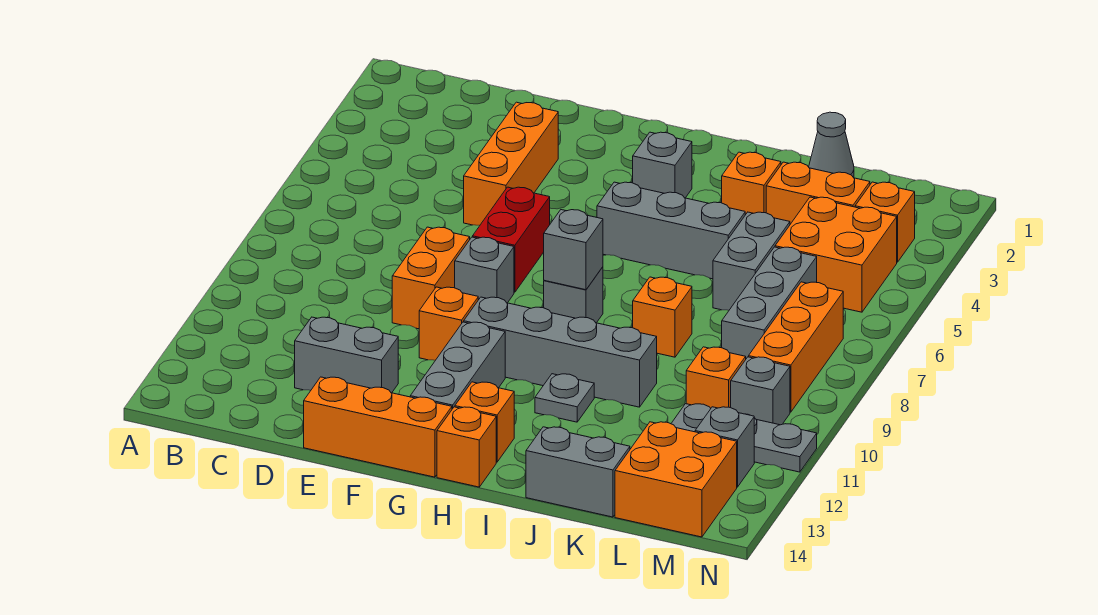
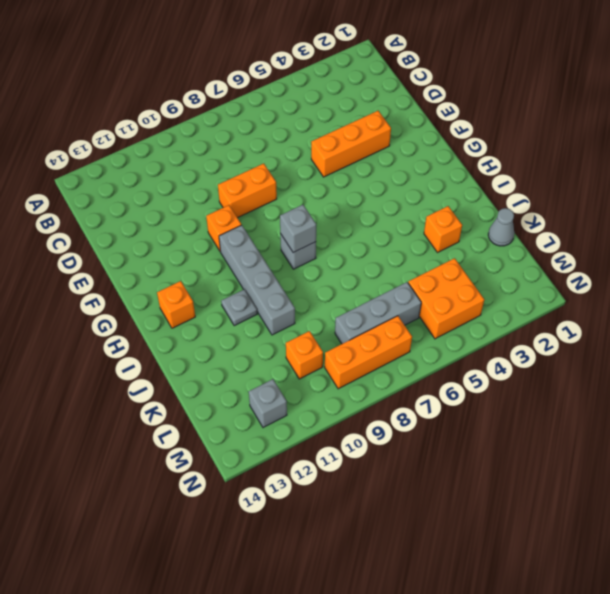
none -> grey brick D12:E12 level 1
none -> orange brick E14:G14 level 1
none -> red brick F6:F7 level 1
none -> grey brick F8 level 1

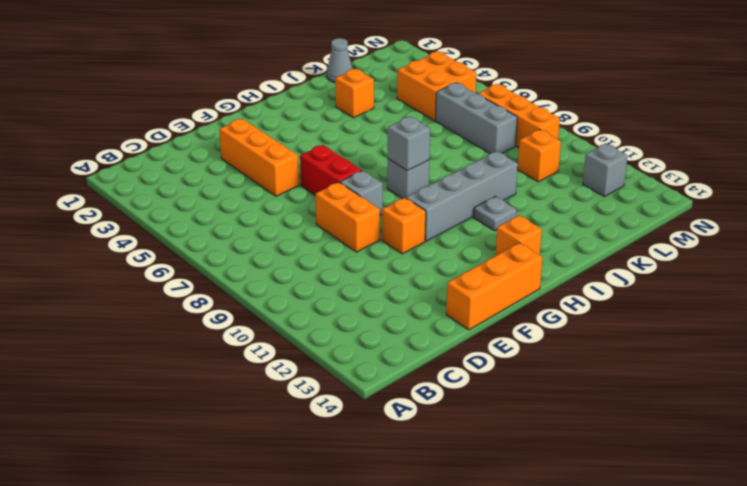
none -> grey brick D12:E12 level 1
none -> grey brick G11:G13 level 1
none -> grey brick H3 level 1
none -> grey brick H5:J5 level 1

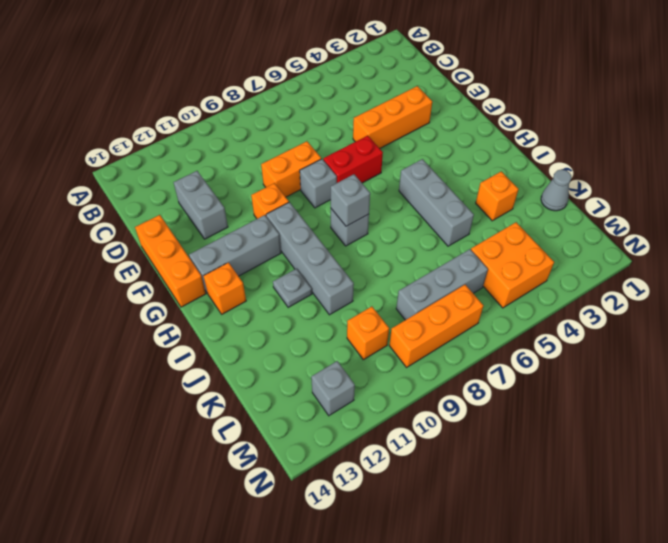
none -> grey brick H3 level 1
none -> orange brick H14 level 1
none -> orange brick J8 level 1
none -> grey brick J14:K14 level 1

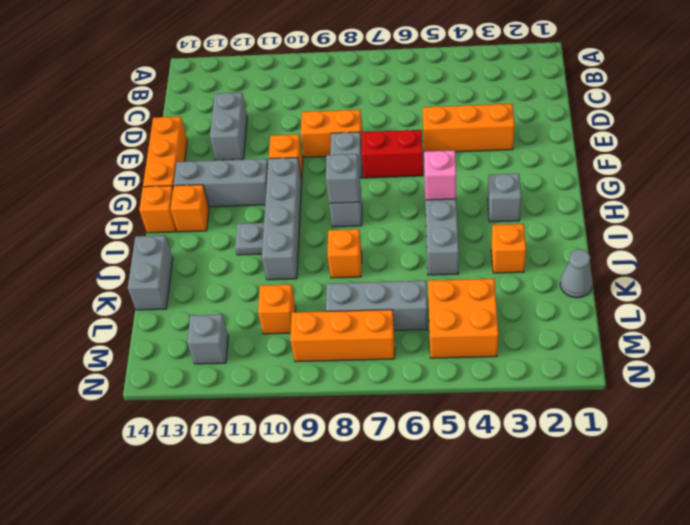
pink brick H5 level 2 -> none
none -> orange brick K3:L3 level 1
none -> grey brick K5:K6 level 1
none -> grey plate L11:N11 level 1
none -> orange brick L13:M14 level 1

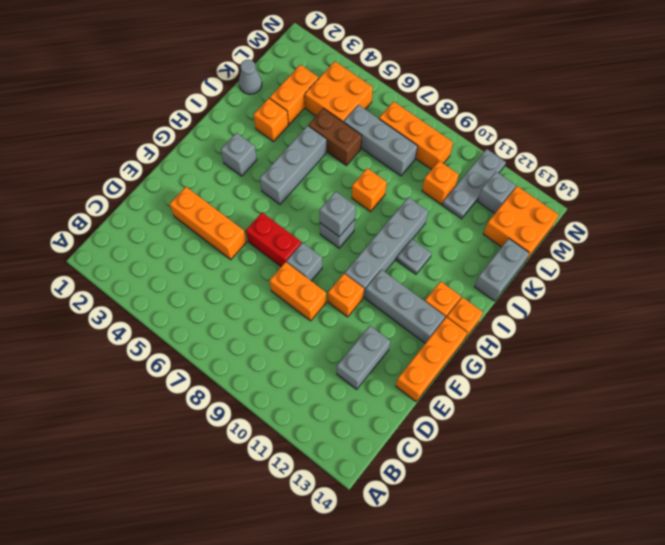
brown brick K5:K6 level 1 -> grey brick K5:K6 level 1
none -> orange brick M3 level 1
none -> grey brick M10 level 1

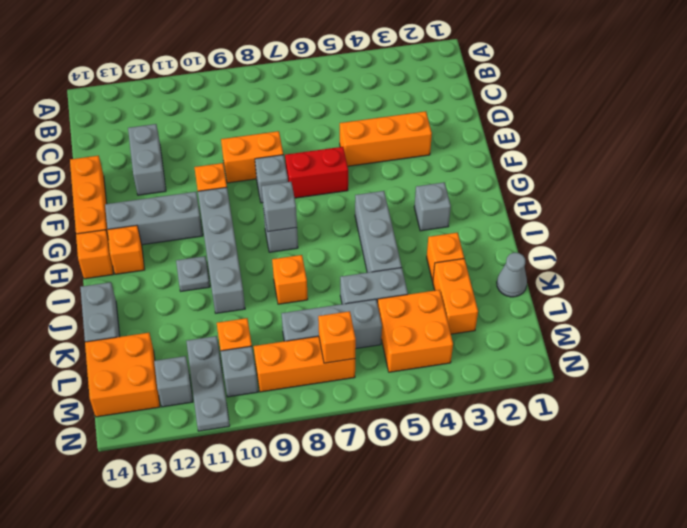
orange brick M7 level 2 -> orange brick M3 level 1

